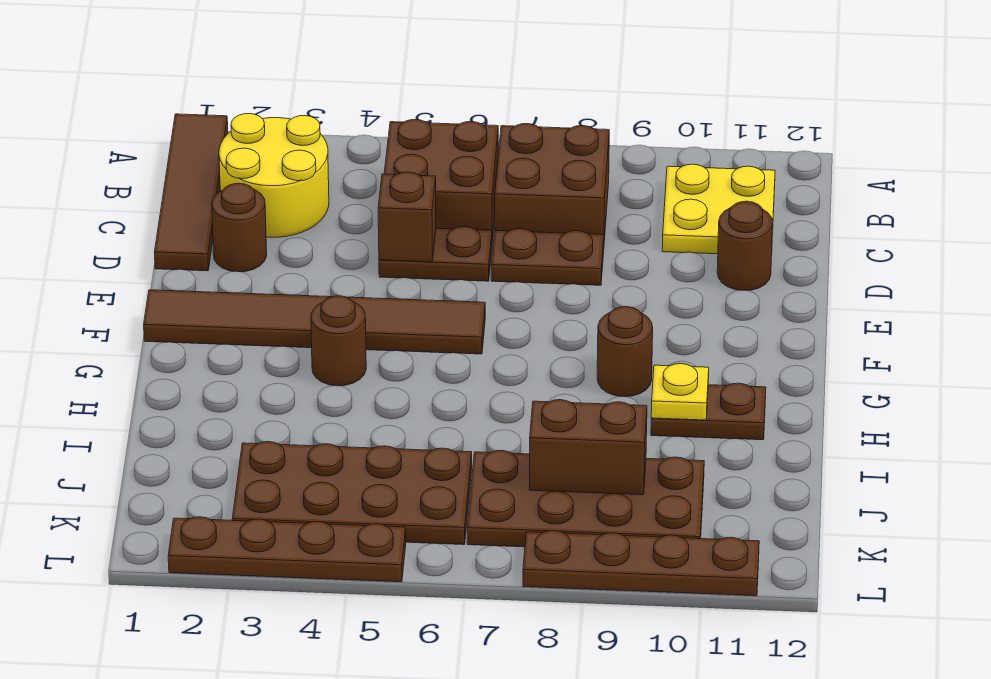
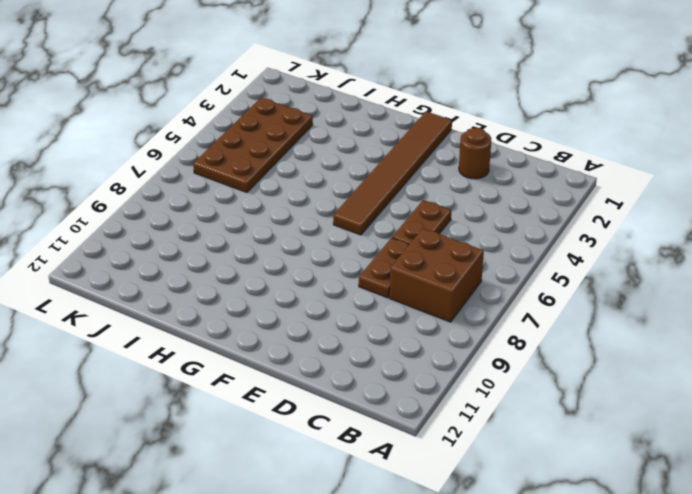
none -> brown tile A1:D1 level 1
none -> yellow round brick B2:C3 level 1
none -> brown brick B5:C6 level 1

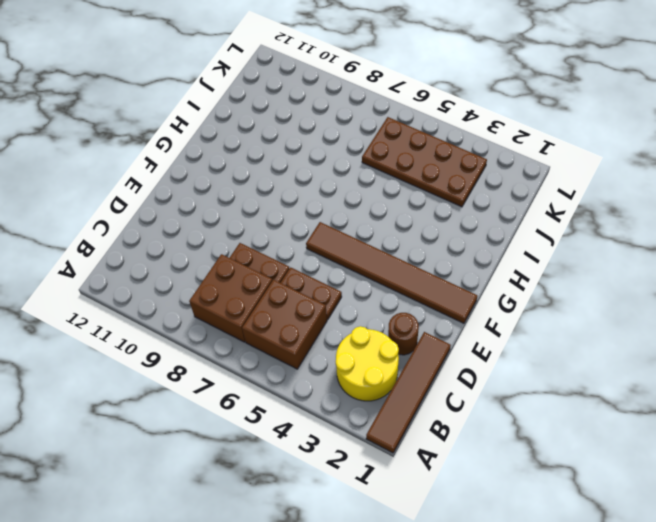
none -> yellow plate B10:C11 level 1
none -> brown round brick D11 level 1
none -> brown round brick G4 level 1

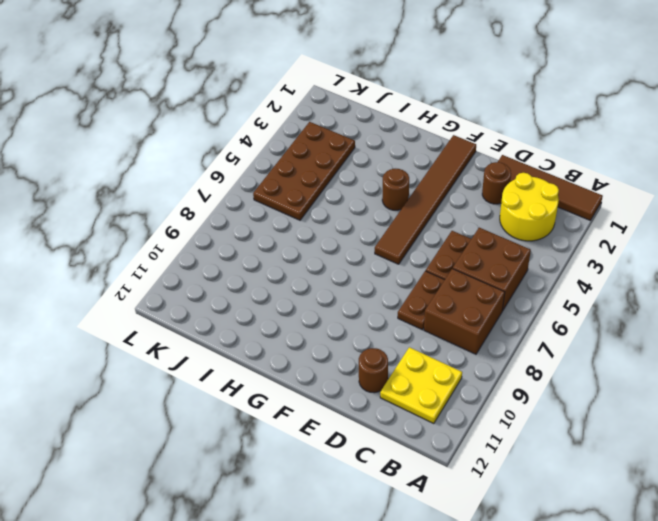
none -> brown round brick G9 level 1
none -> brown plate H10:H11 level 1
none -> brown plate J7:K10 level 1

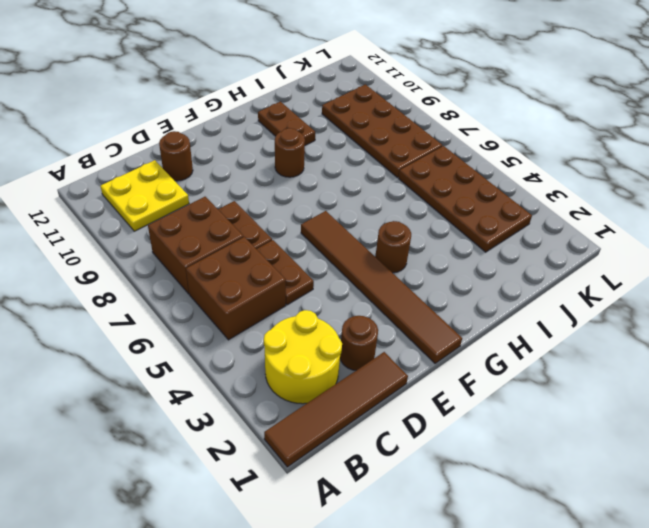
none -> brown plate L2:L5 level 1
none -> brown plate L8:L11 level 1
none -> brown brick D5 level 2

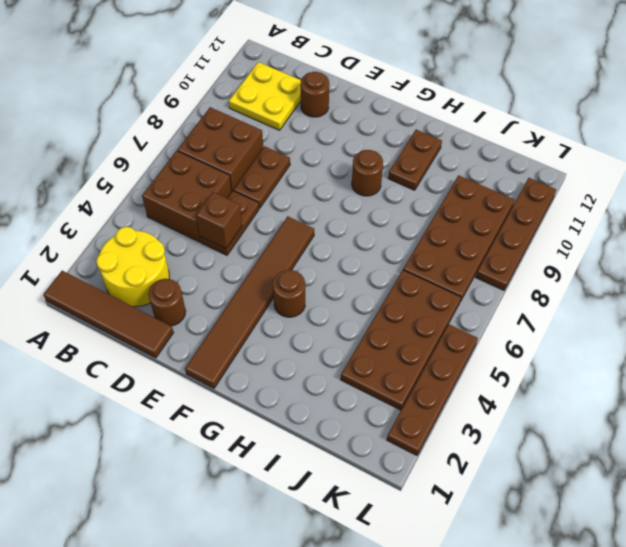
none -> yellow plate H10 level 2
none -> brown brick J8:J9 level 2

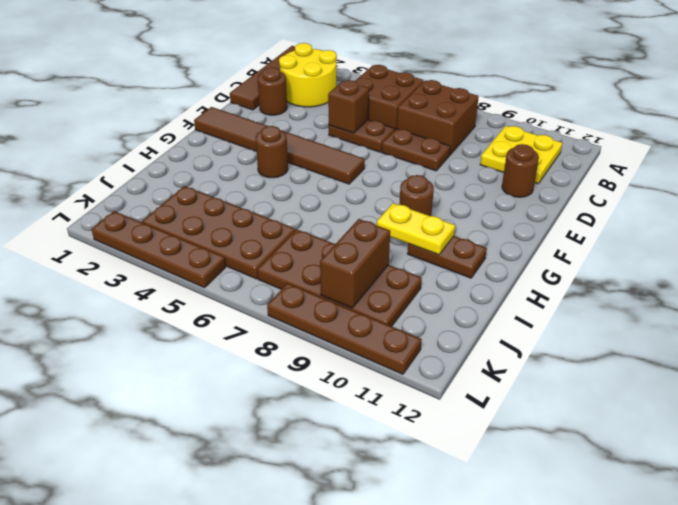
yellow plate H9:H10 level 2 -> yellow plate H10 level 2
brown brick J9:K9 level 2 -> brown brick J8:J9 level 2

